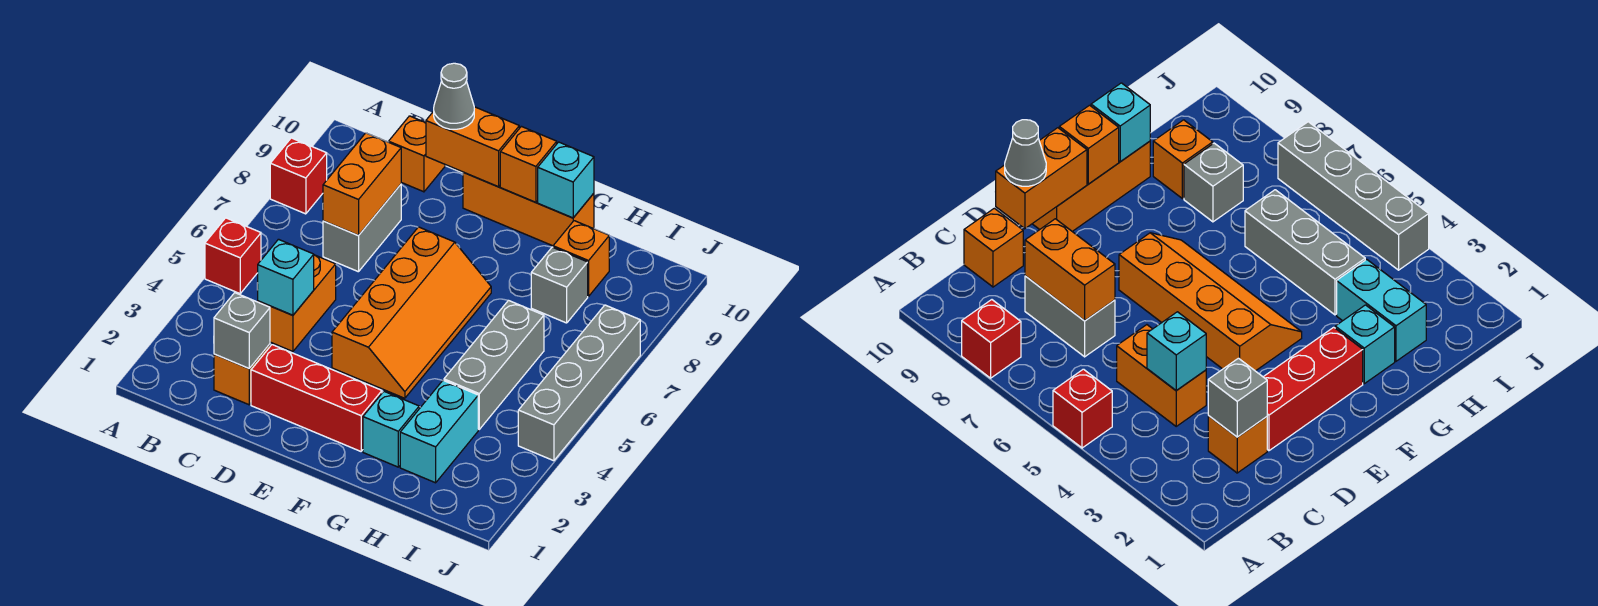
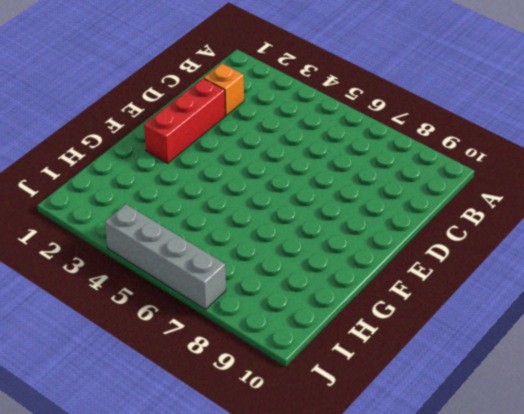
none -> red brick A5 level 1
none -> red brick A8 level 1
none -> orange brick C4:C5 level 1

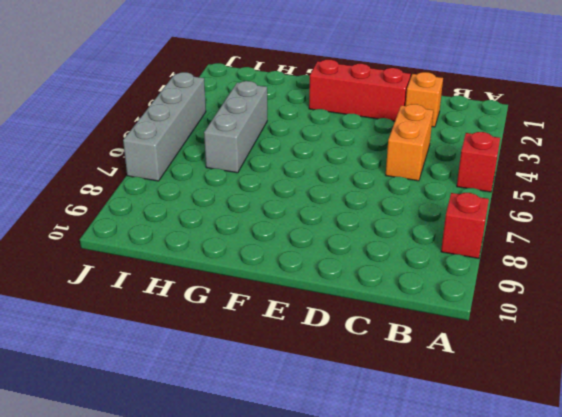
none -> grey brick C7:C8 level 1
none -> orange brick C10 level 1
none -> orange slope E4:F7 level 1 top E

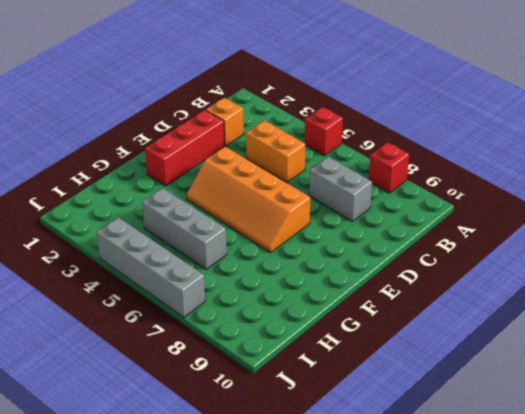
none -> orange brick C10 level 1
none -> orange brick E10:G10 level 1
none -> cyan brick G2 level 1

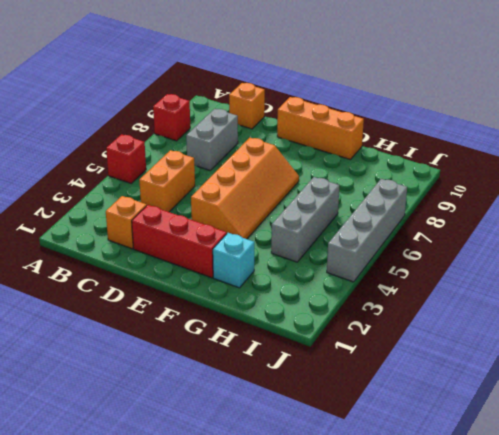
none -> cyan brick H2:H3 level 1
none -> grey brick H8 level 1
none -> orange brick H9 level 1

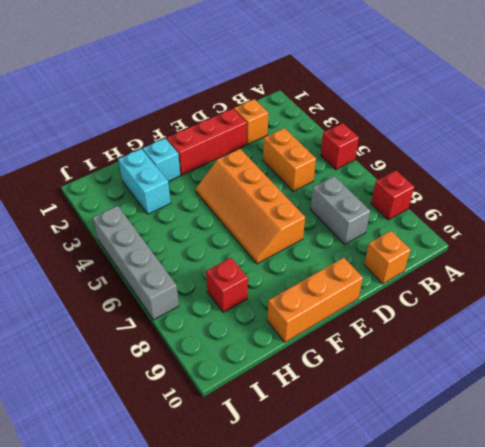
red brick H8 level 1 -> grey brick H8 level 1
none -> grey brick H4:H6 level 1
none -> orange brick H9 level 1
none -> grey brick C2 level 2

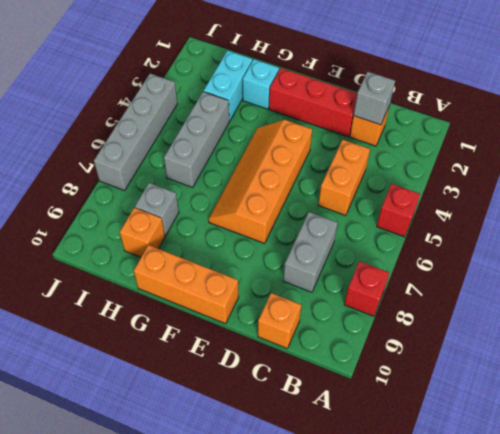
none -> cyan brick C4 level 2
none -> orange brick C7:C8 level 2
none -> orange brick D10:E10 level 2

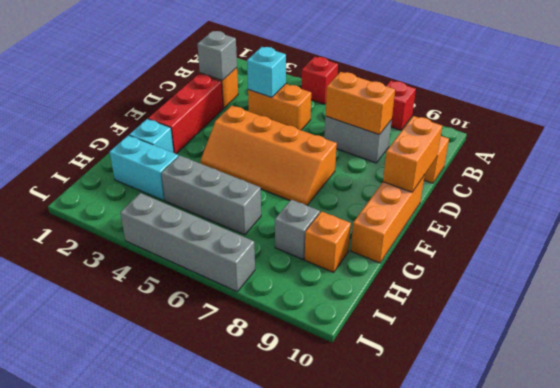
none -> orange brick F10 level 2
none -> cyan brick G10 level 2
none -> grey cone D10 level 3

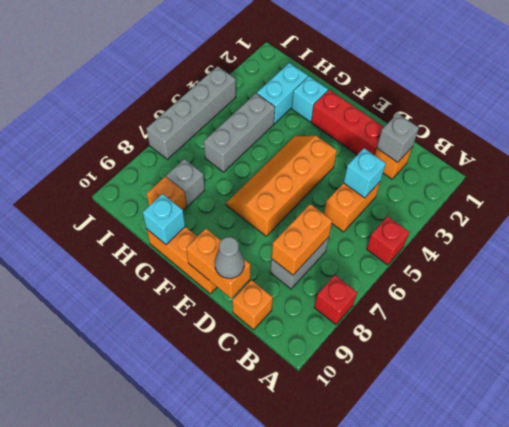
none -> orange brick F10 level 2

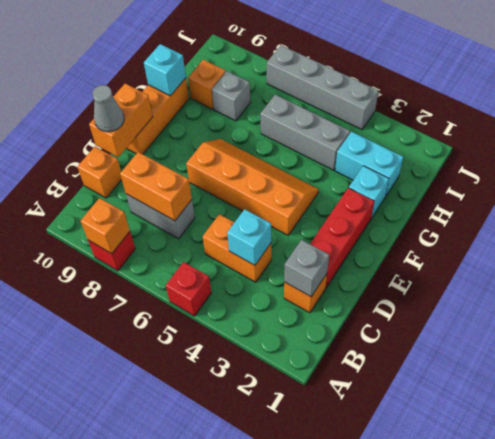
orange brick A8 level 2 -> orange brick F10 level 2

